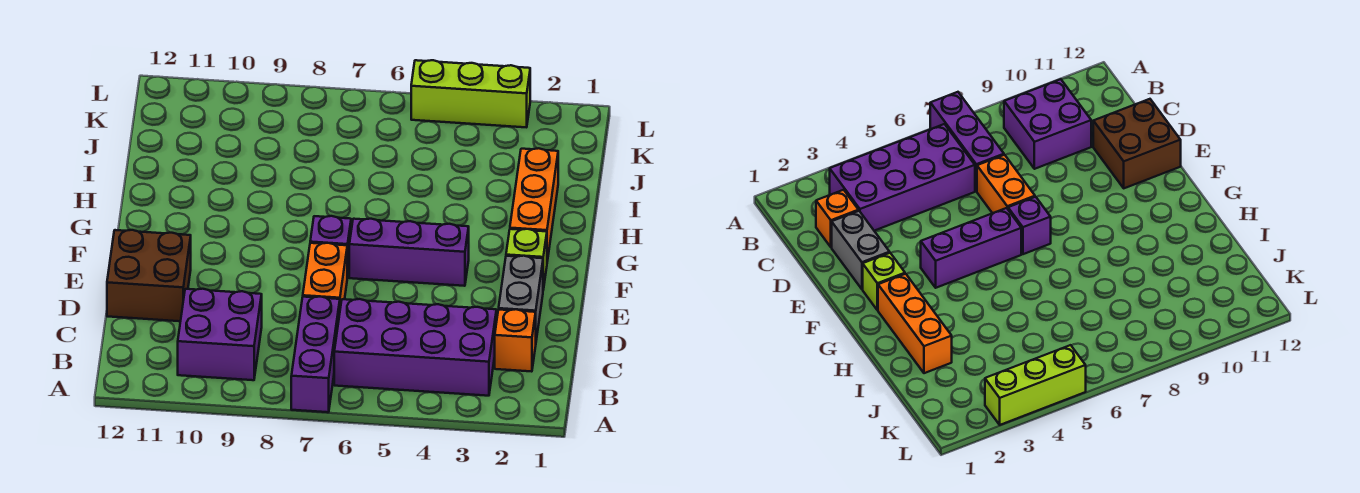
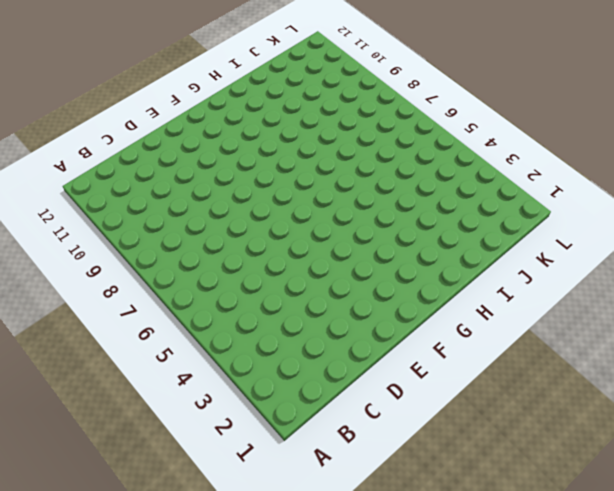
none -> purple brick A7:C7 level 1
none -> purple brick B3:C6 level 1
none -> purple brick B9:C10 level 1

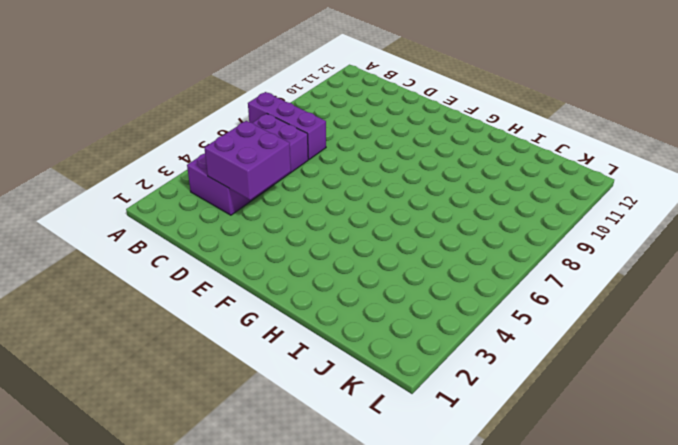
purple brick C3:D4 level 2 -> purple brick B9:C10 level 1
none -> orange brick C2 level 1
none -> grey brick D2:E2 level 1
none -> orange brick D7:E7 level 1

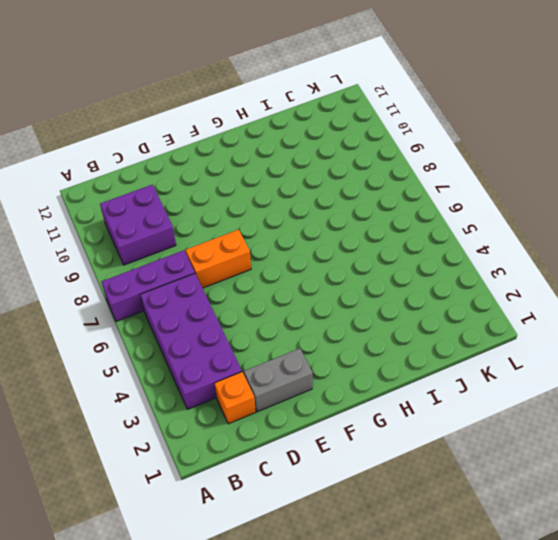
none -> brown brick D11:E12 level 1
none -> lime brick F2 level 1
none -> purple brick F4:F6 level 1

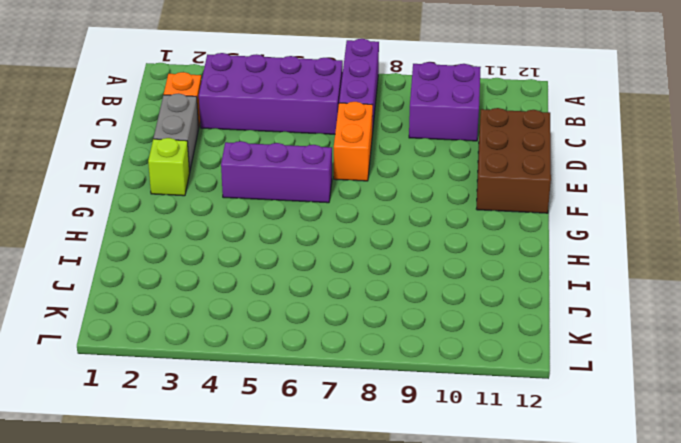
brown brick D11:F12 level 1 -> brown brick D11:E12 level 1
none -> purple brick F7 level 1
none -> orange brick G2:I2 level 1
none -> lime brick L3:L5 level 1

